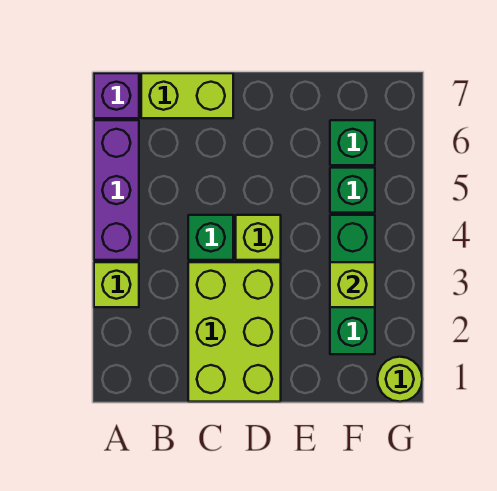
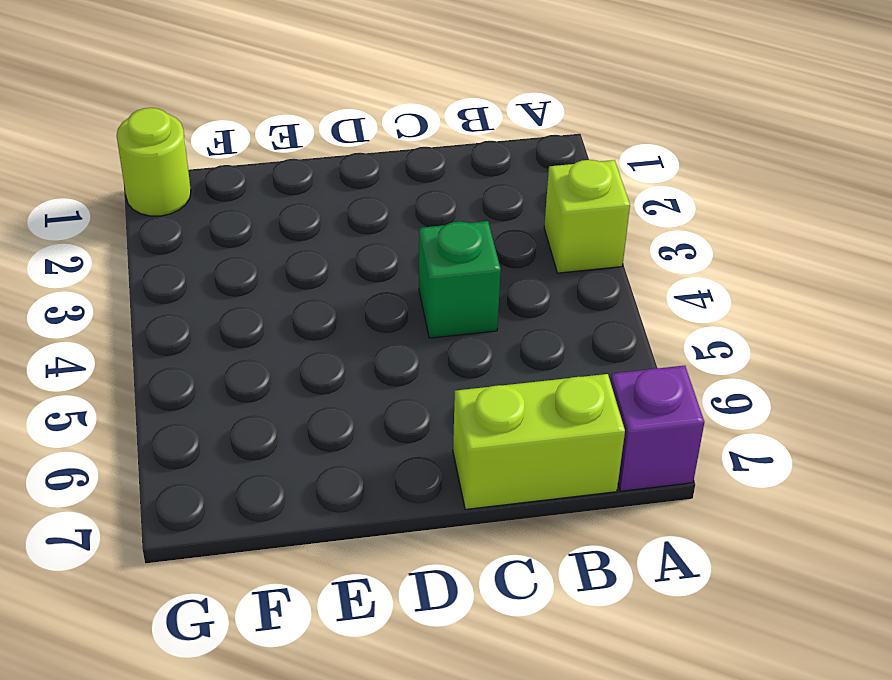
none -> purple brick A4:A6 level 1
none -> lime brick C1:D3 level 1
none -> lime brick D4 level 1

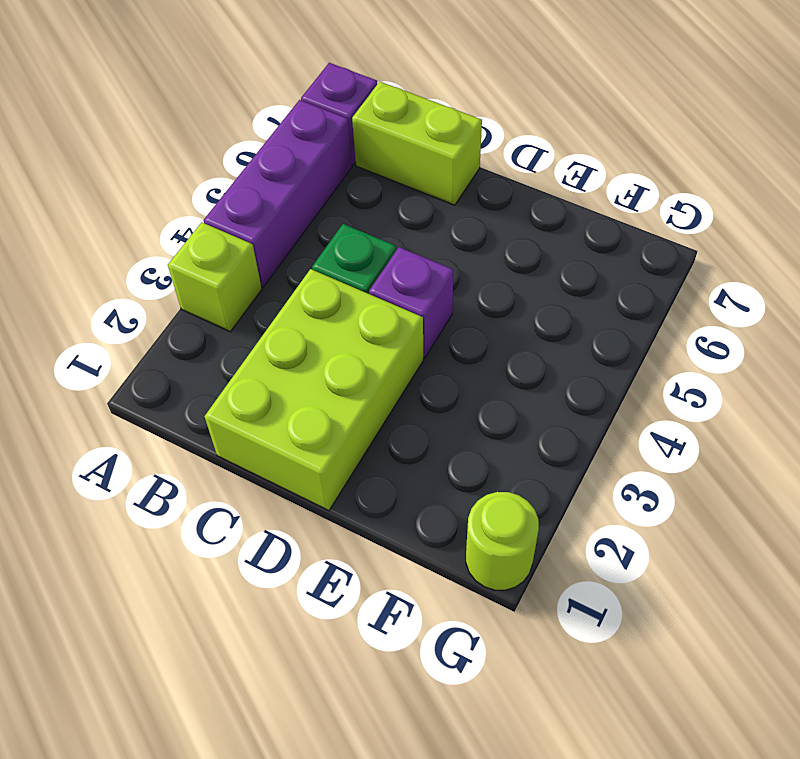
purple brick D4 level 1 -> lime brick D4 level 1
none -> green brick F2:F4 level 1
none -> green brick F5 level 1
none -> green brick F6 level 1

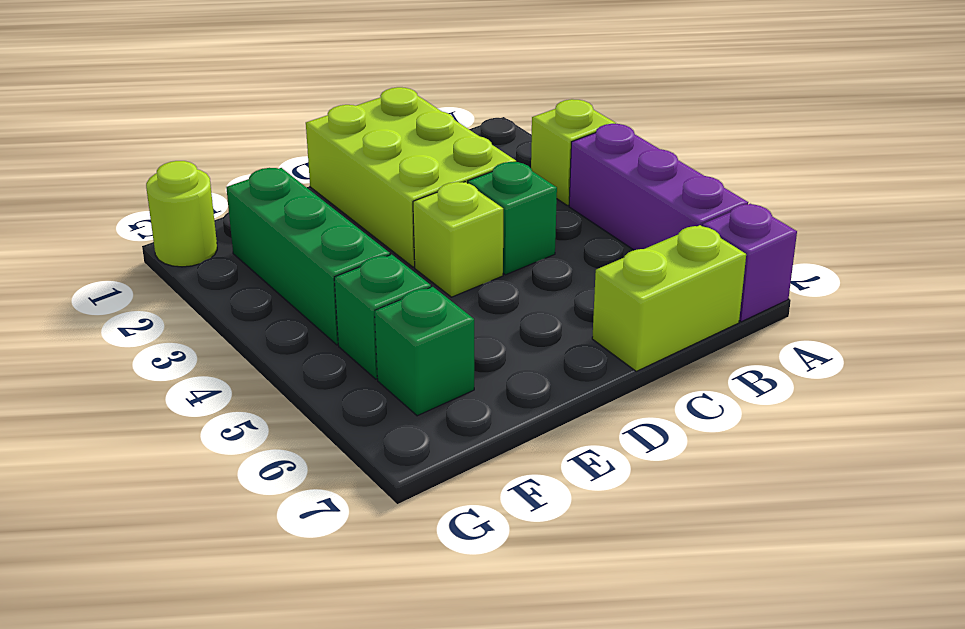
none -> lime brick F3 level 2

